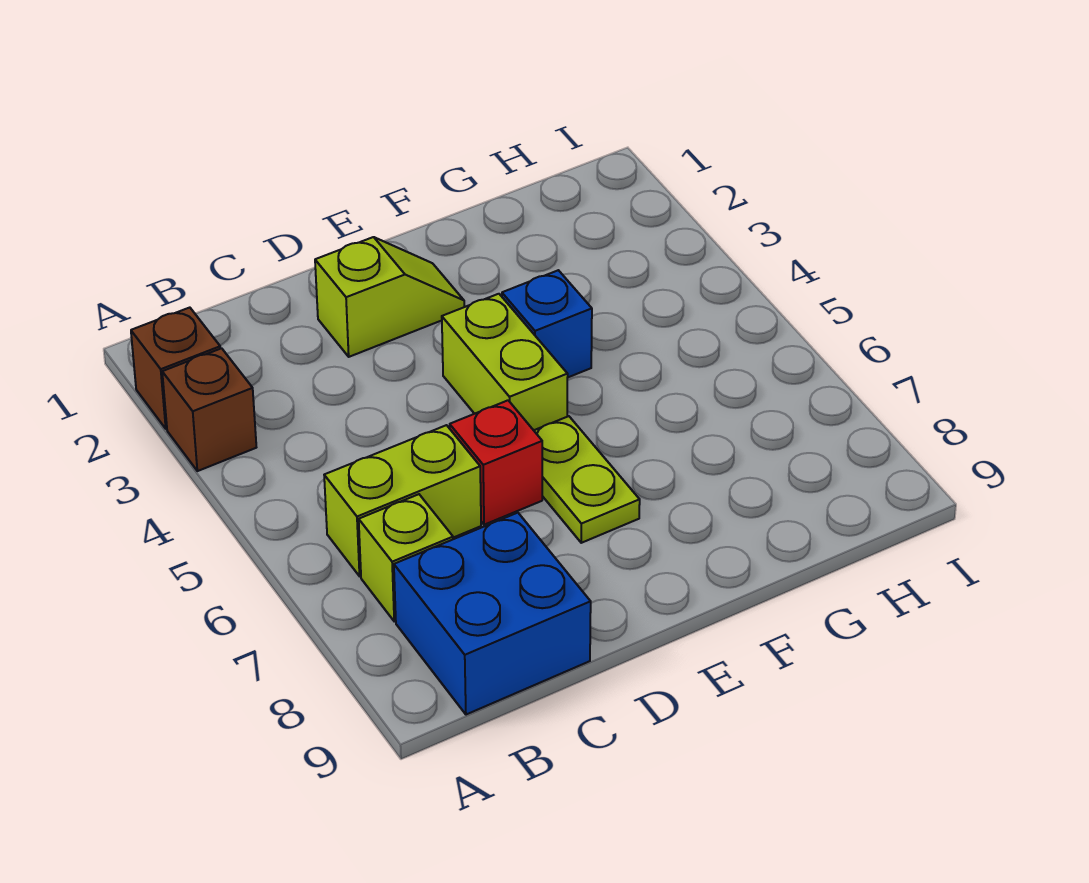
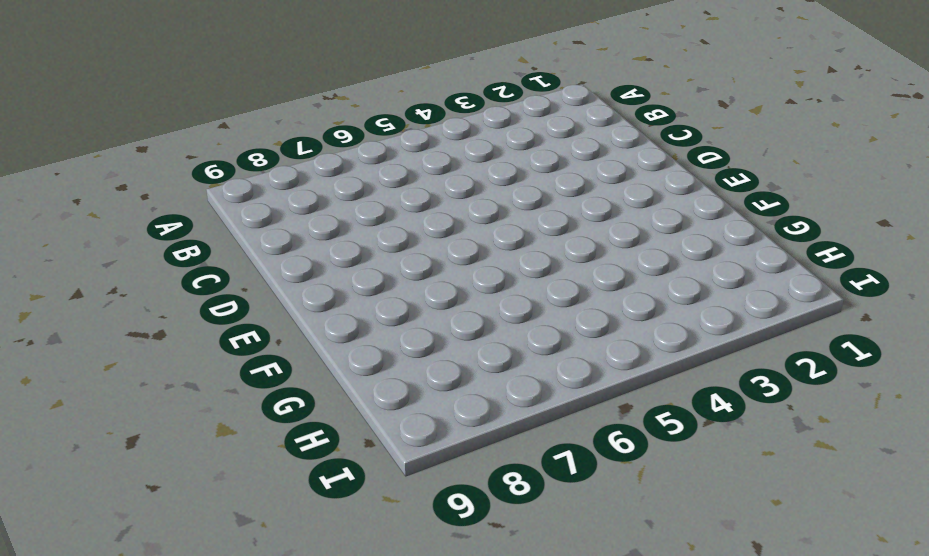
none -> brown brick A2 level 1
none -> brown brick A3 level 1

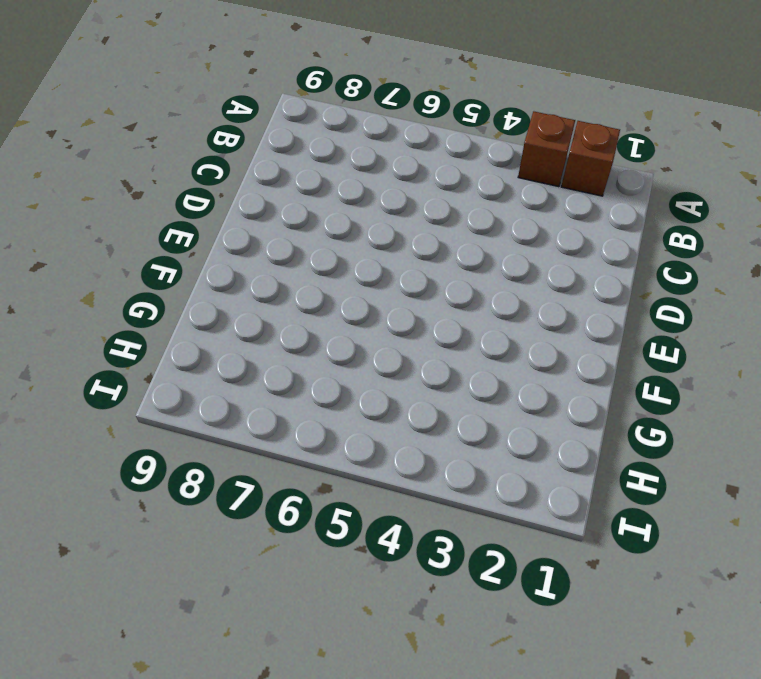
none -> lime brick B6:C6 level 1
none -> lime brick B7 level 1

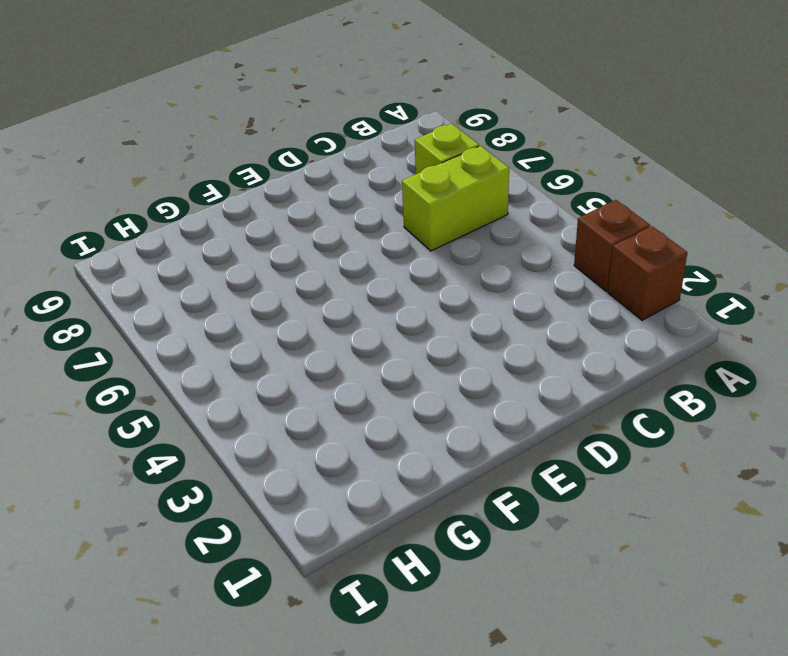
none -> blue brick B8:C9 level 1
none -> lime slope D2:E2 level 1 top D

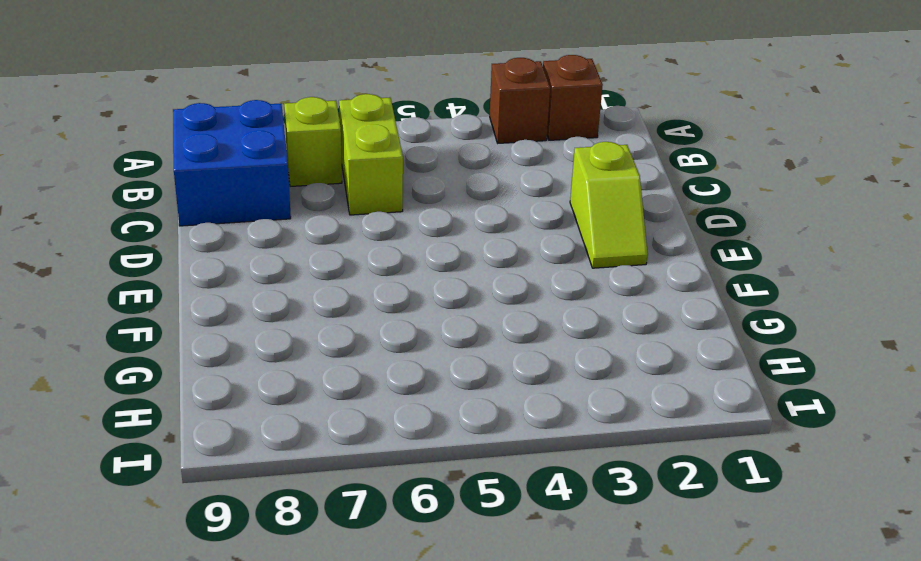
none -> red brick D6 level 1
none -> lime brick E4:E5 level 1

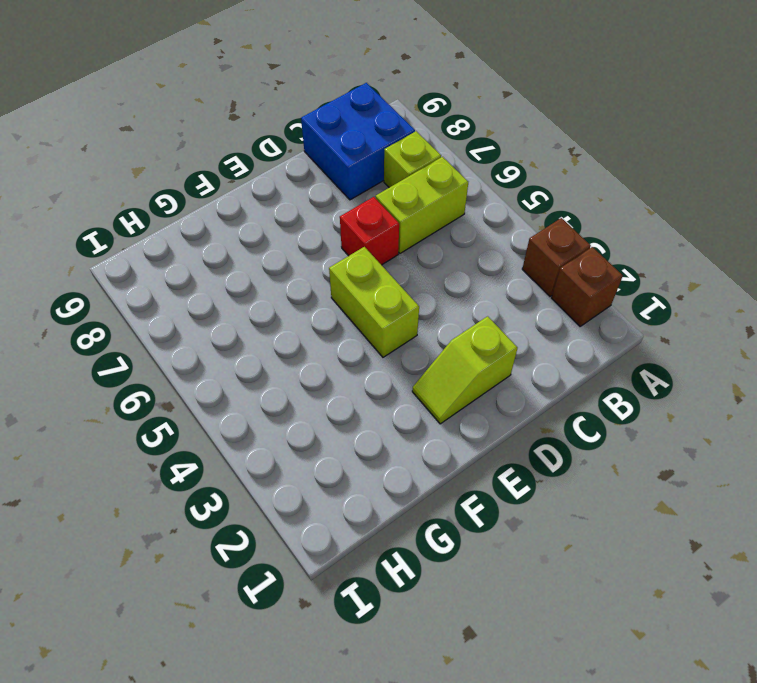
none -> lime plate E6:E7 level 1
none -> blue brick F4 level 1

